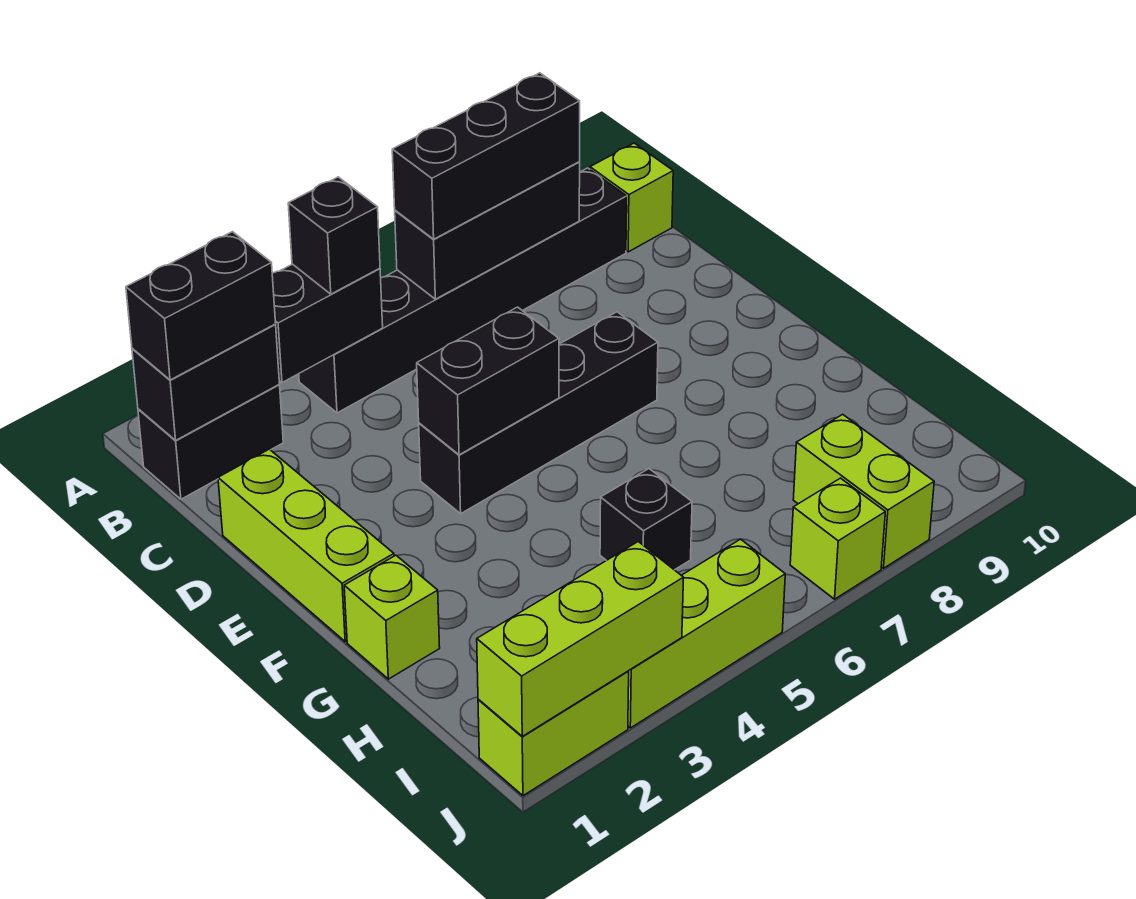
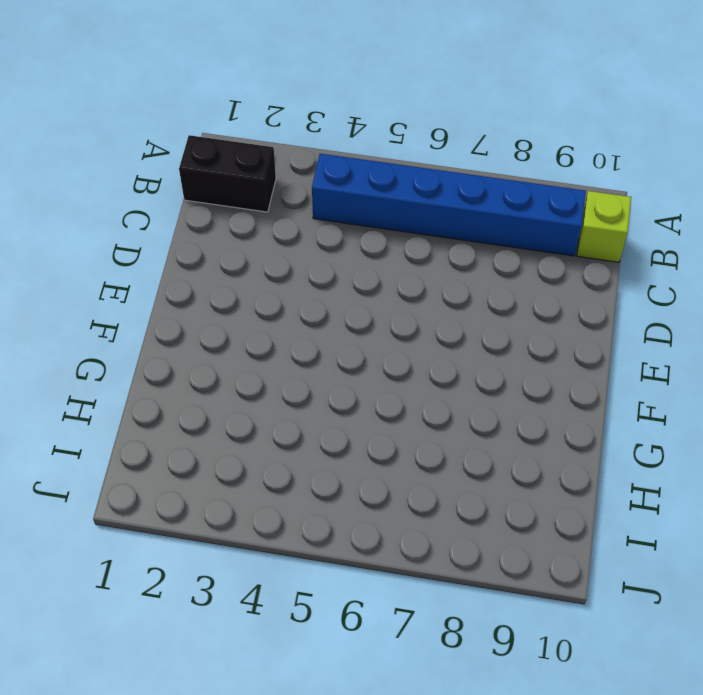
blue brick B4:B9 level 1 -> black brick B4:B9 level 1
none -> lime brick D1:F1 level 1
none -> black brick E4:E7 level 1
none -> lime brick G1 level 1

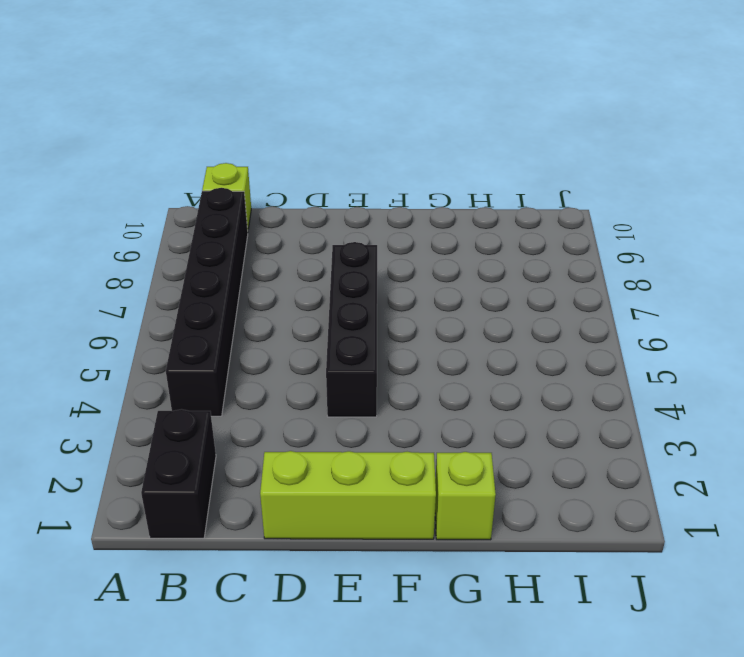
none -> black brick H5 level 1
none -> lime brick I8:J8 level 1
none -> lime brick J1:J2 level 1

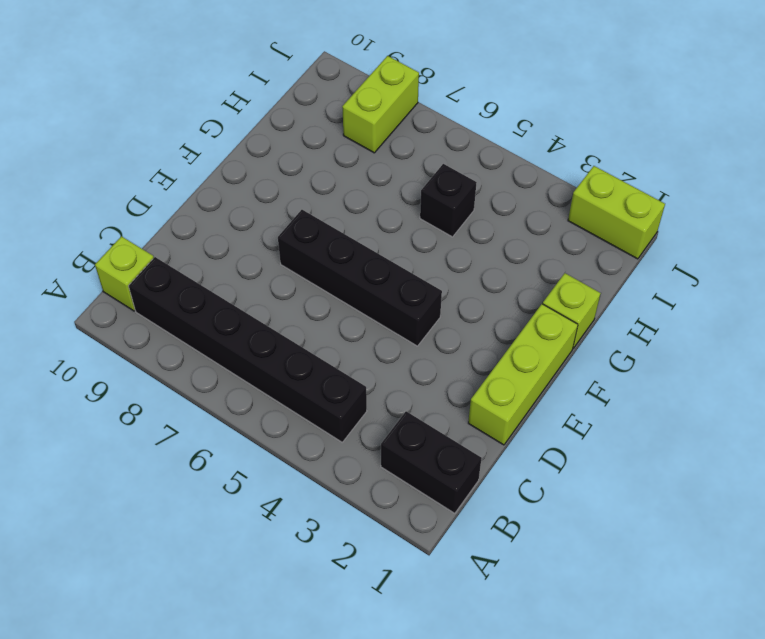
none -> lime brick J3:J5 level 1
none -> lime brick J7 level 1
none -> black brick B1:B2 level 2

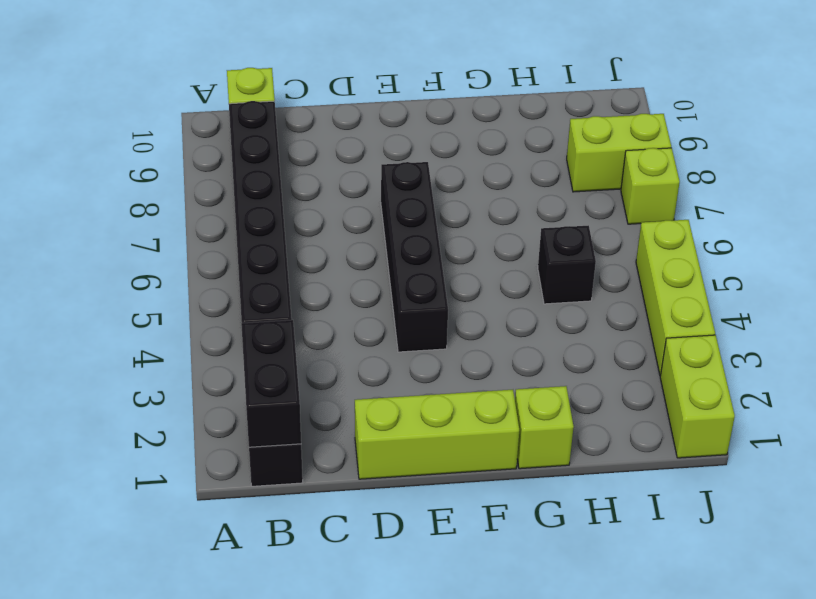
none -> black brick B3:B4 level 2
none -> black brick B6:B8 level 2
none -> black brick E4:E5 level 2

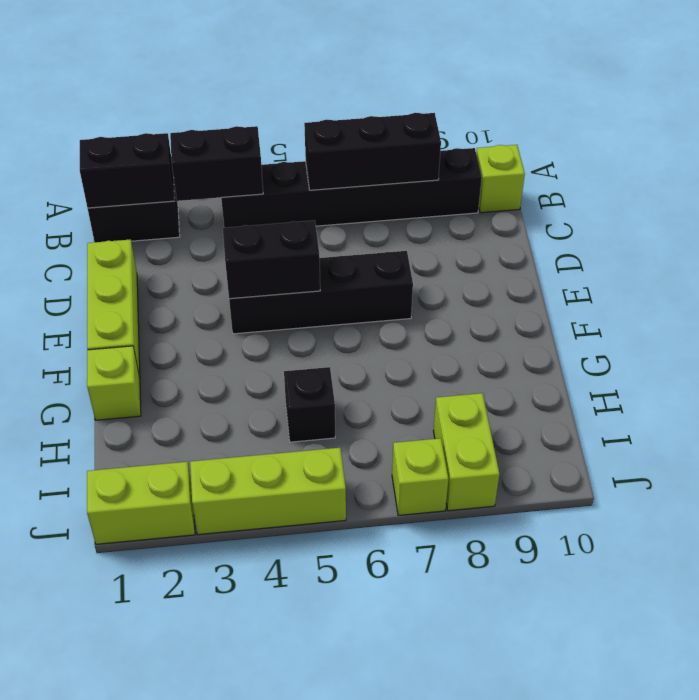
none -> lime brick J1:J3 level 2
none -> black brick B1:B2 level 3
none -> black brick B4 level 3

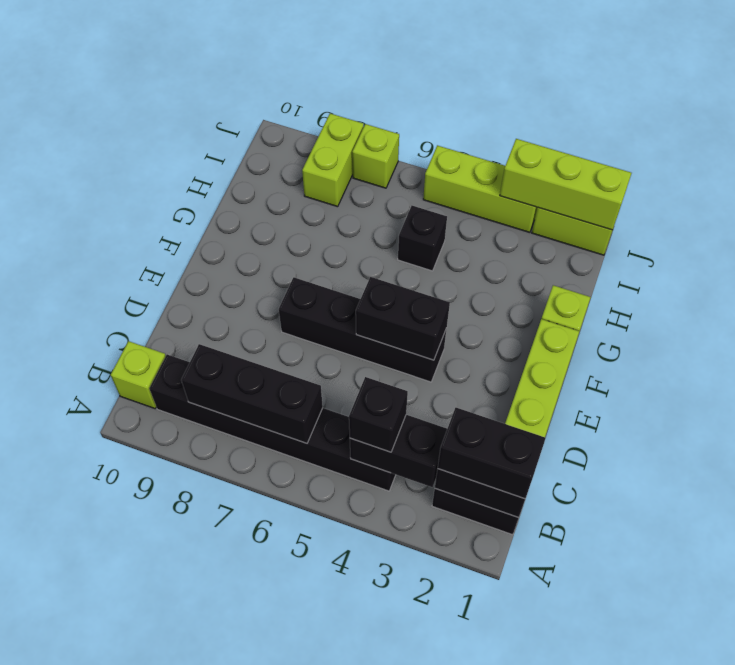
none -> black brick B6:B8 level 3

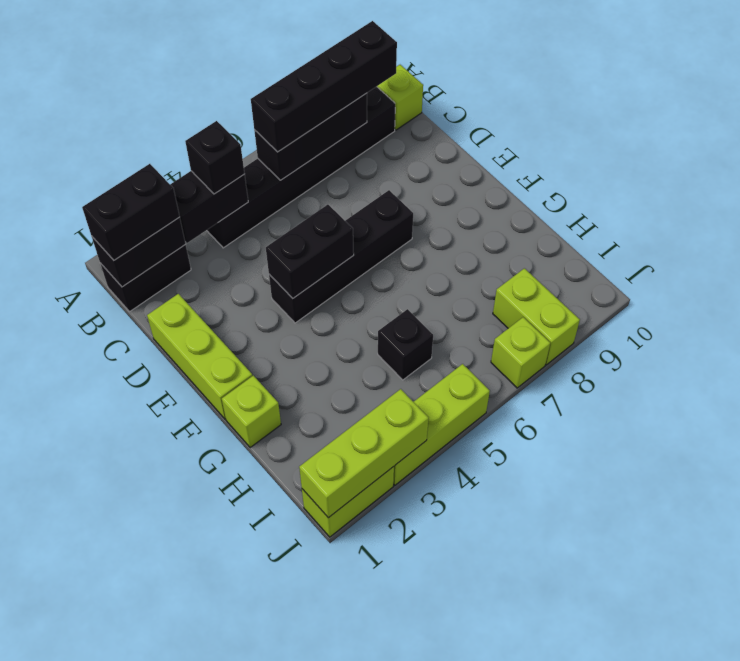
black brick B6:B9 level 3 -> black brick B6:B8 level 3

